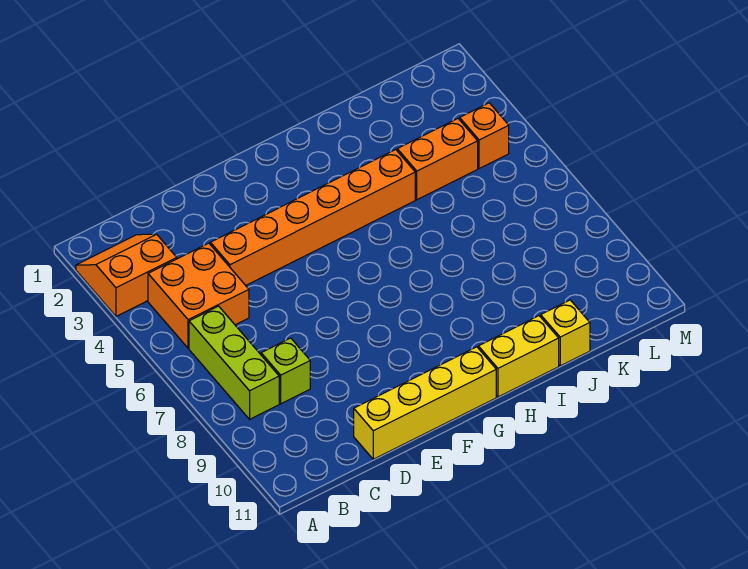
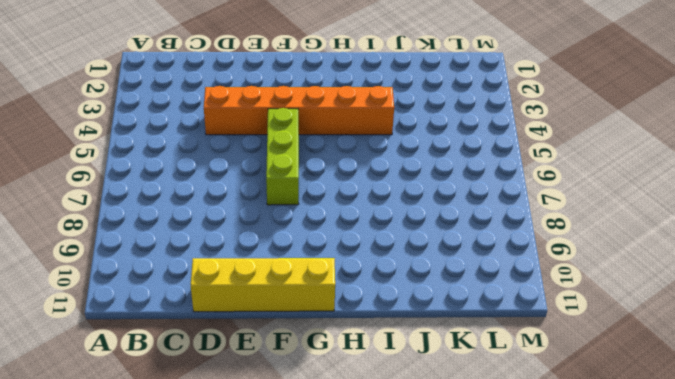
lime brick F5:F7 level 1 -> lime brick B6:B8 level 1
none -> orange slope A2:B3 level 1 top 3
none -> orange brick B4:C5 level 1

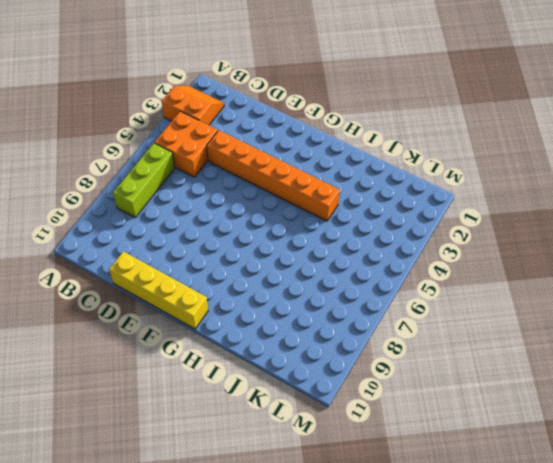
none -> lime brick C8 level 1
none -> yellow brick H11:I11 level 1

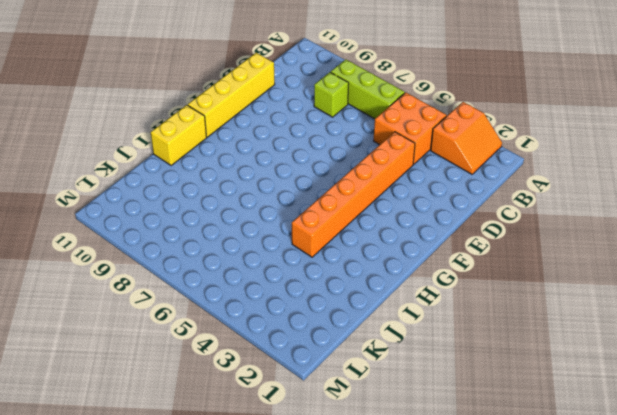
none -> orange brick J4:K4 level 1
none -> yellow brick J11 level 1

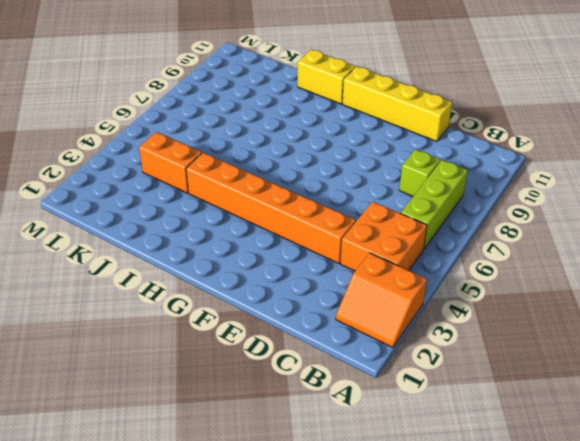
none -> yellow brick J11 level 1
none -> orange brick L4 level 1

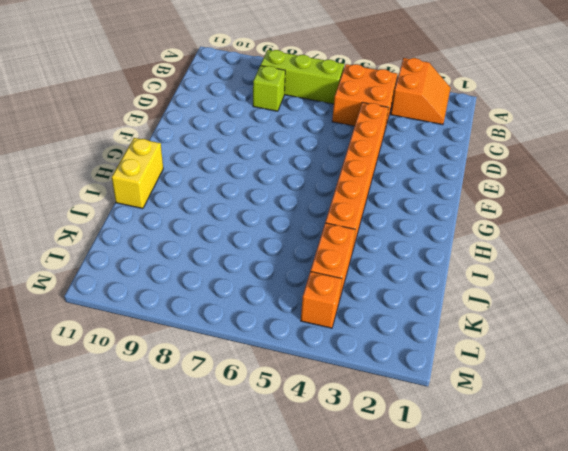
none -> yellow brick D11:G11 level 1
none -> yellow brick J11 level 1

